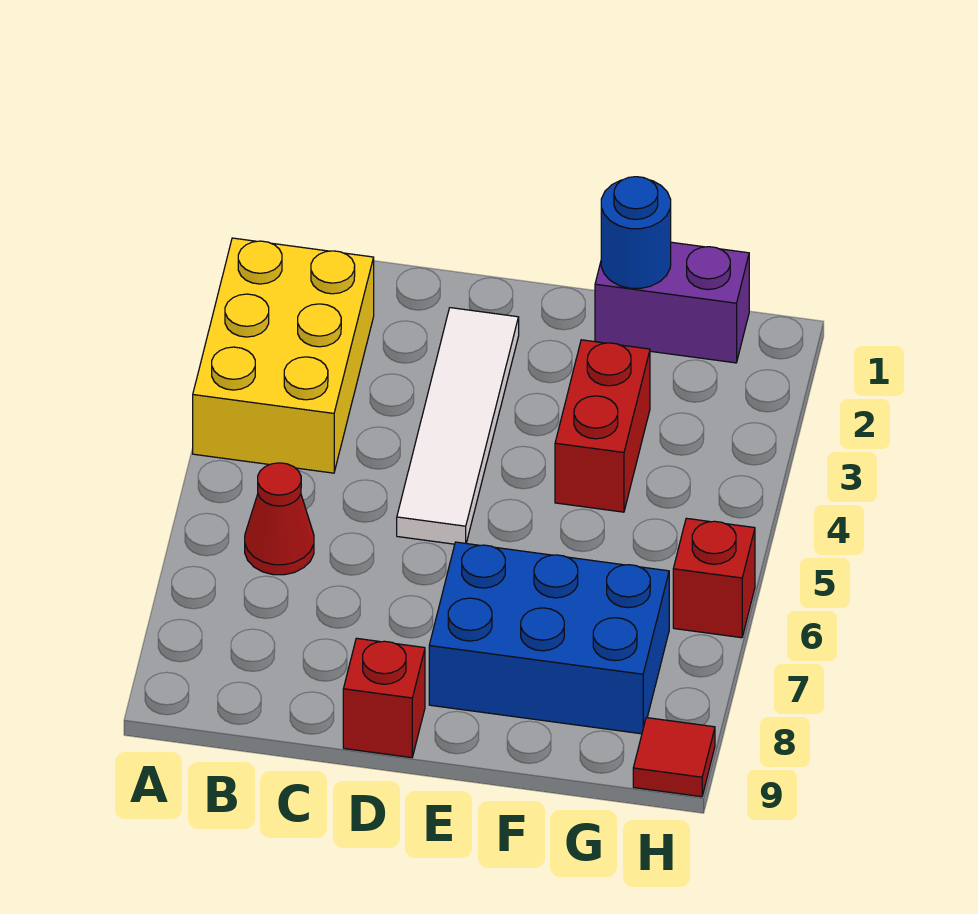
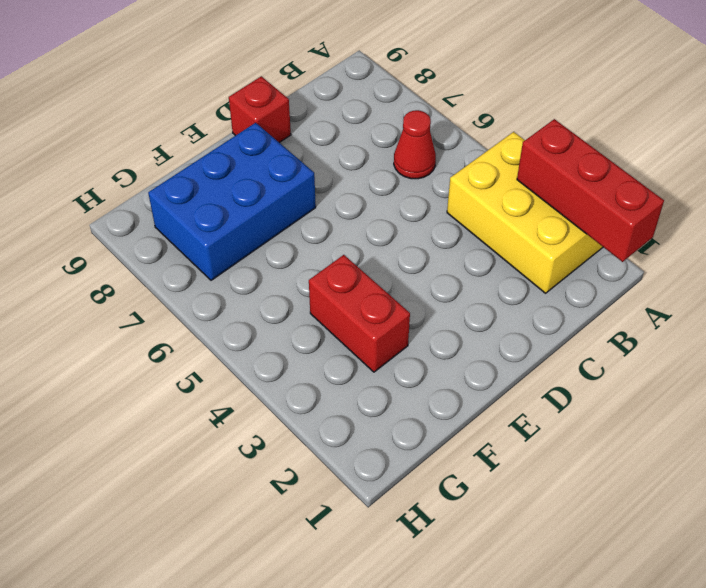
red brick A1:A3 level 2 -> none
none -> white tile D2:D5 level 1
none -> purple brick F1:G1 level 1

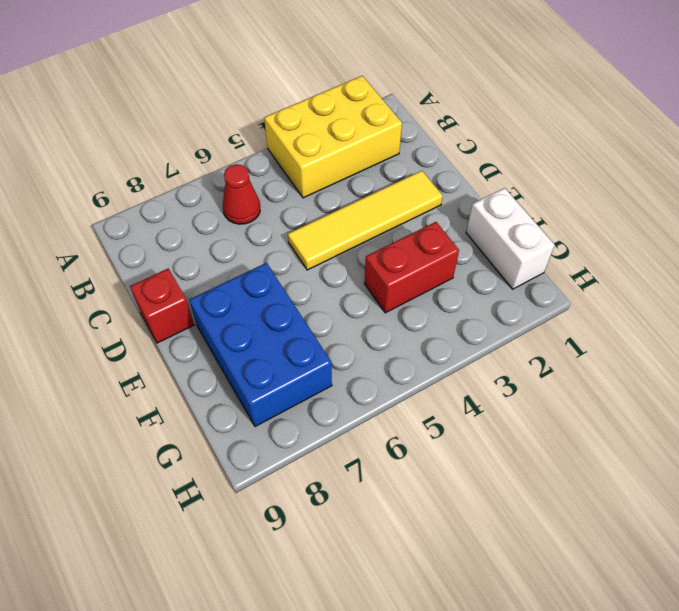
yellow tile D2:D5 level 1 -> white tile D2:D5 level 1
white brick F1:G1 level 1 -> purple brick F1:G1 level 1
none -> red brick H6 level 1
none -> red tile H9 level 1

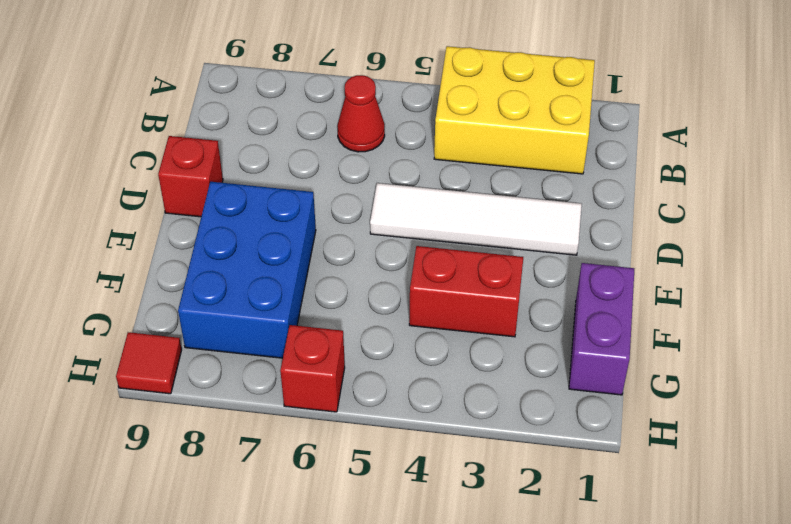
none -> blue round brick F1 level 2

